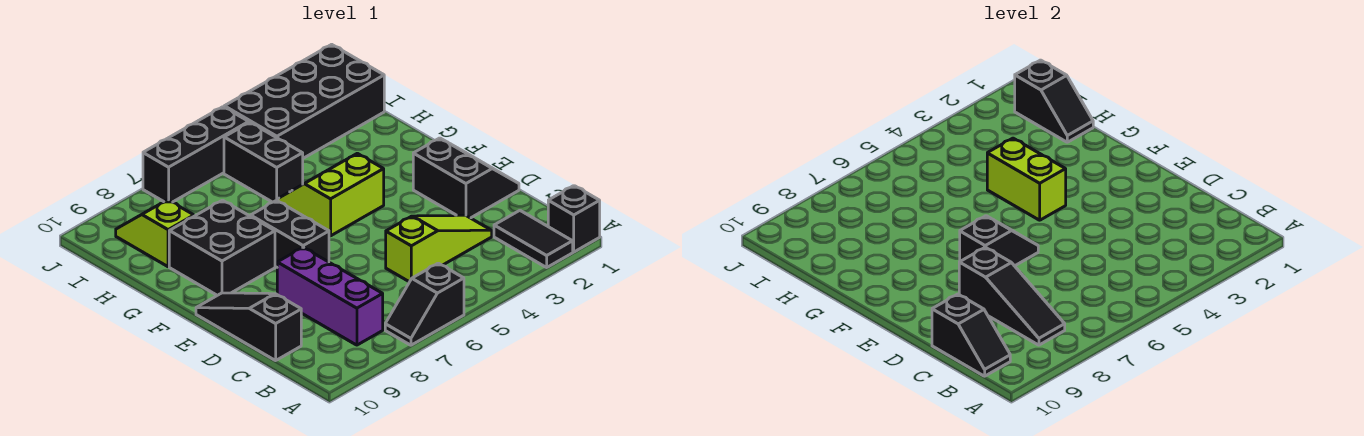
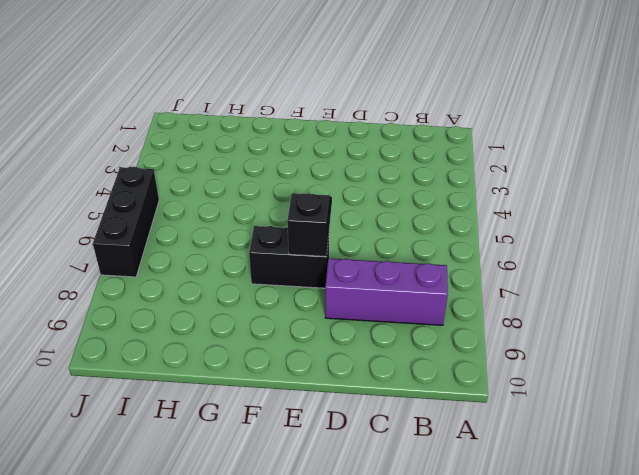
none -> black brick A1 level 1
none -> black tile A2:B2 level 1
none -> black slope A6:A7 level 1 top 6

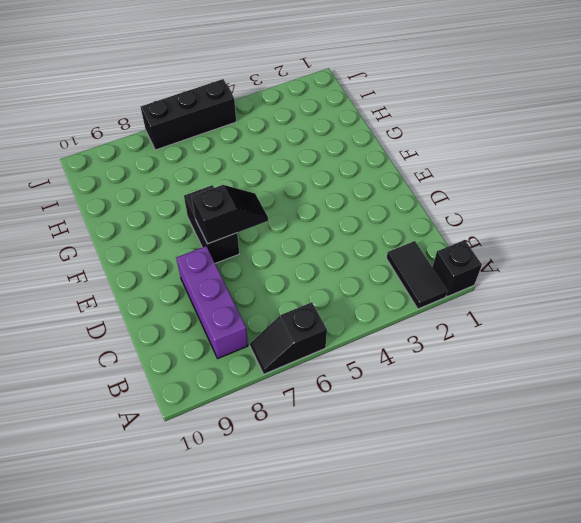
none -> lime slope C3:C5 level 1 top 5
none -> black slope C10:E10 level 1 top C
none -> black slope D1:E2 level 1 top 2

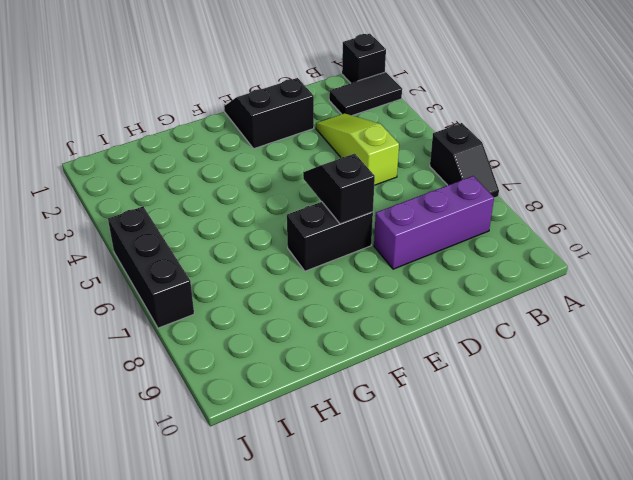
none -> black slope C10:E10 level 1 top C
none -> lime slope F4:G5 level 1 top F
none -> black brick F8:G9 level 1

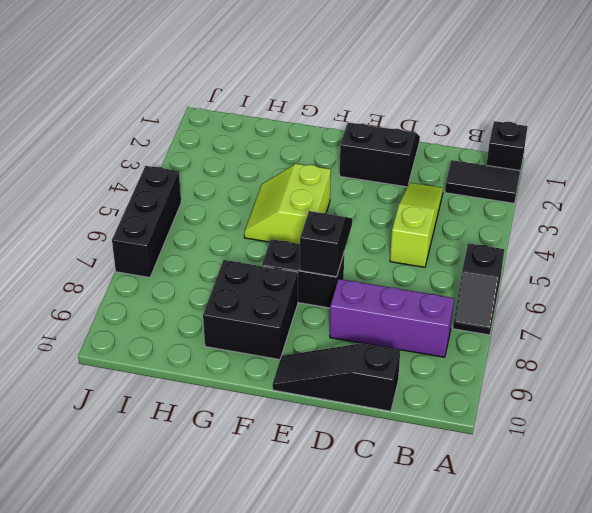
none -> black brick H5:I5 level 1
none -> lime slope H9:I9 level 1 top H
none -> black brick I1:J4 level 1

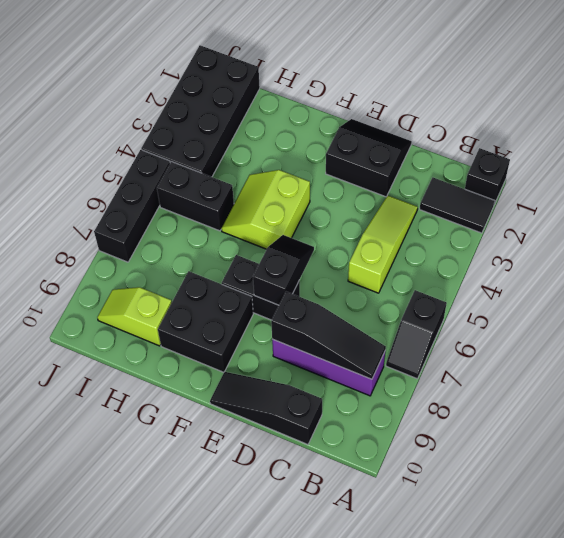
none -> black slope B10:C10 level 2 top C
none -> lime brick F4:G4 level 2
none -> black slope H1:I1 level 2 top I

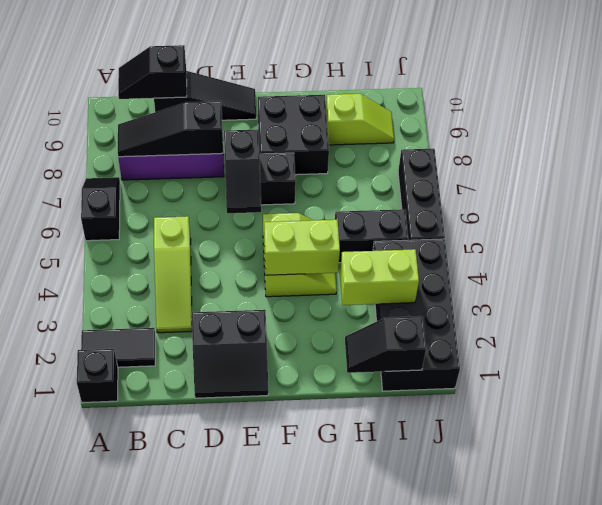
lime brick H3:I3 level 2 -> none

